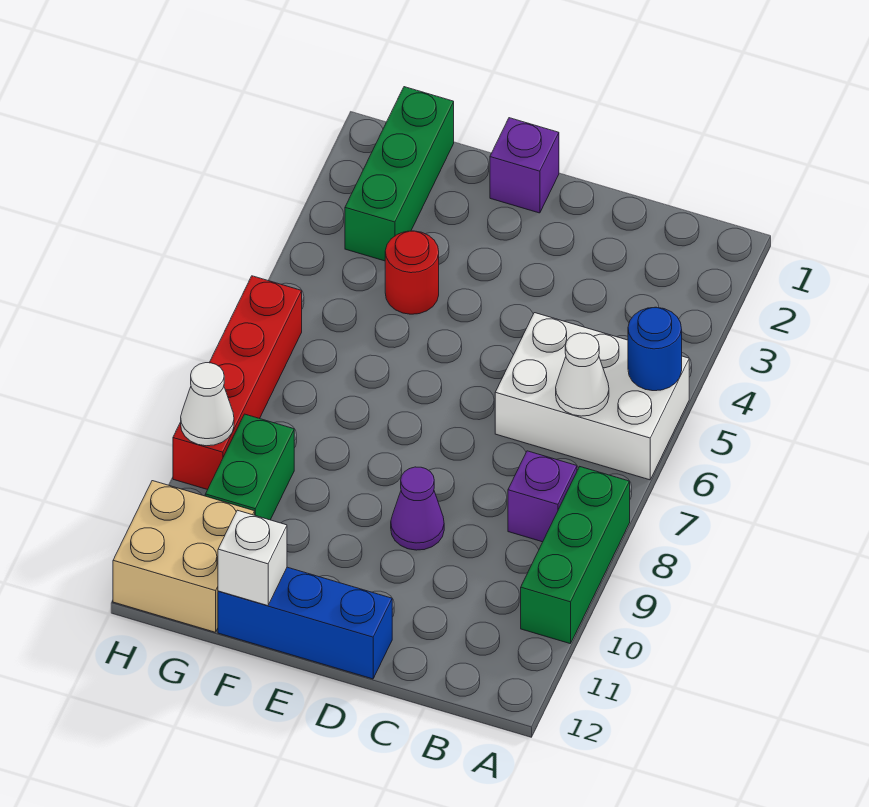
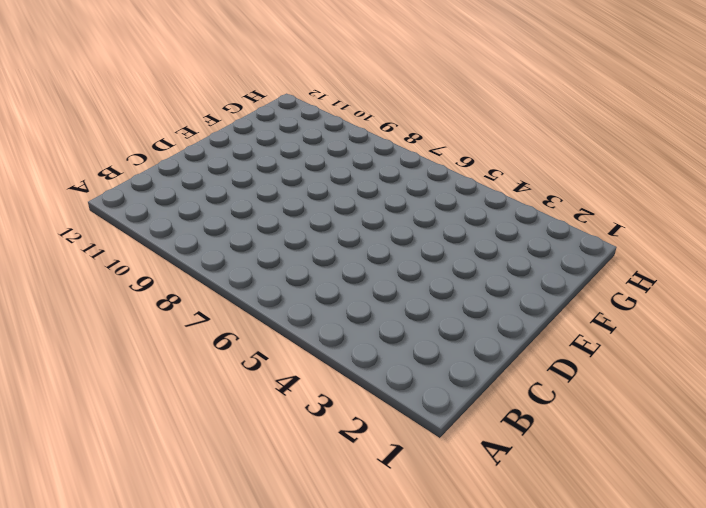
none -> white brick A5:C6 level 1
none -> green brick A8:A10 level 1
none -> purple brick B8 level 1

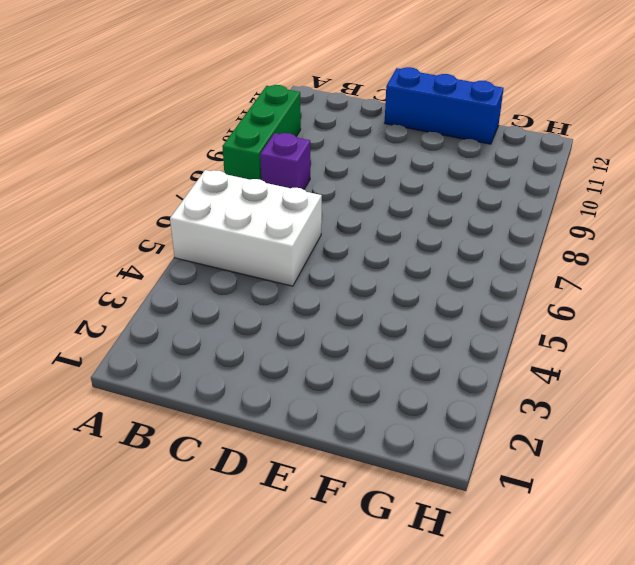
none -> purple cone D9 level 1
none -> purple brick E1 level 1
none -> red round brick F4 level 1

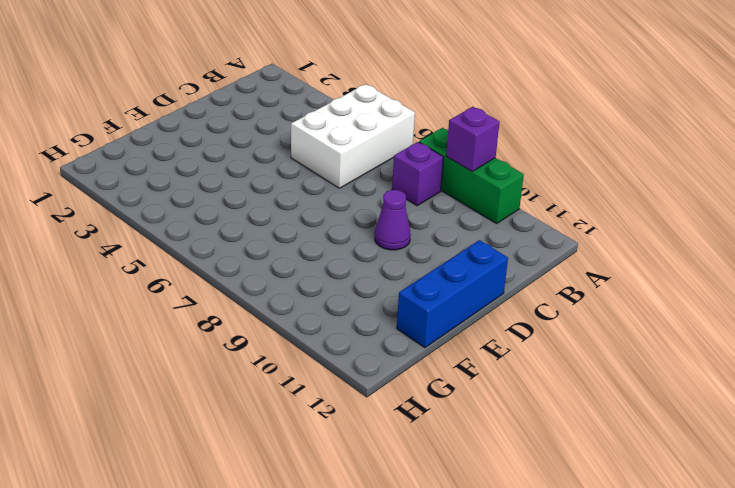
purple brick A9 level 2 -> purple brick E1 level 1
none -> red round brick F4 level 1
none -> green brick G1:G3 level 1
none -> green brick G9:G10 level 1

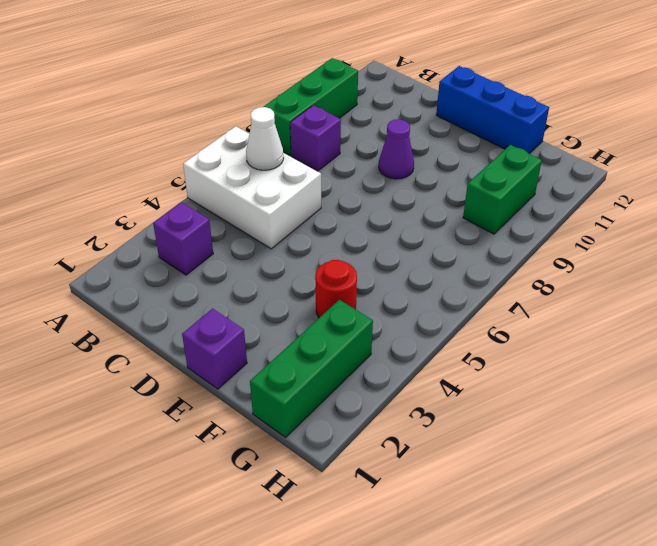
purple brick B3 level 1 -> none
none -> tan brick G11:H12 level 1
none -> red brick H6:H9 level 1
none -> blue round brick A5 level 2

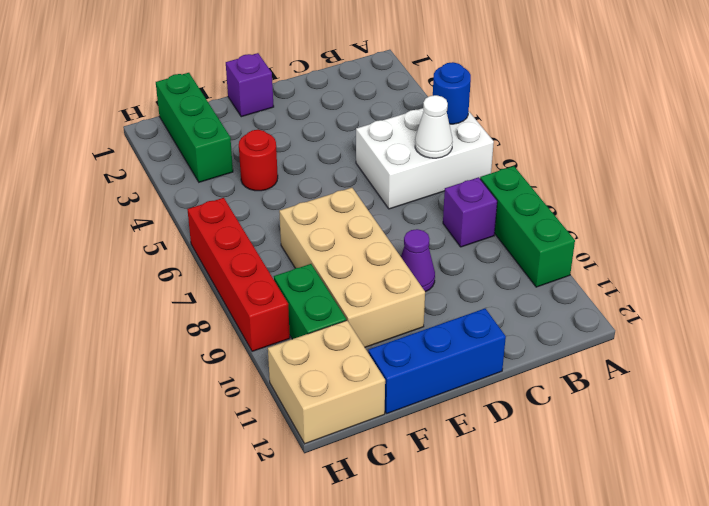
tan brick E7:F10 level 1 -> none
none -> white brick F12 level 2
none -> white cone H9 level 2

